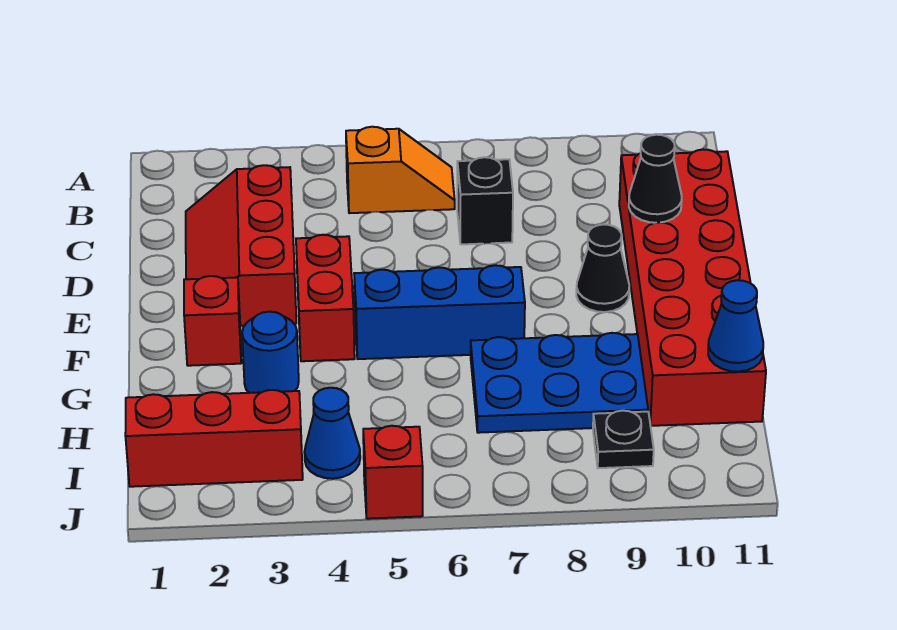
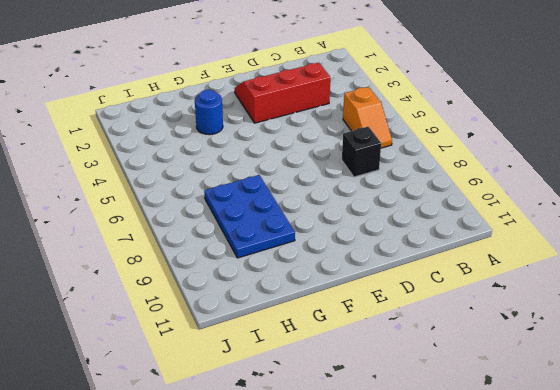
none -> red brick C10:H11 level 1
none -> red brick E4:F4 level 1
none -> black cone E9 level 1

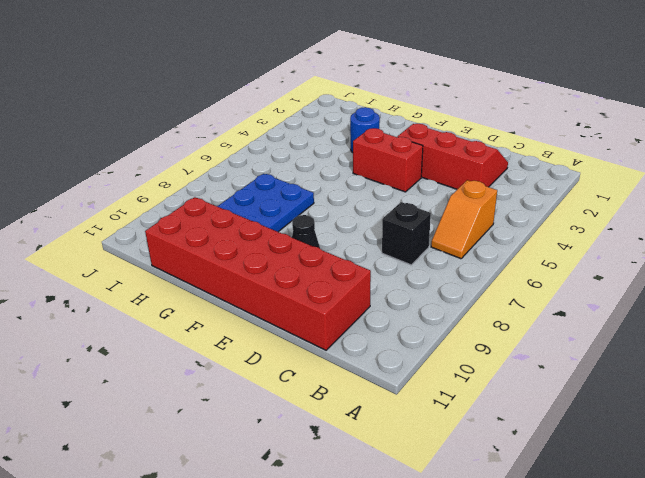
none -> red brick F2 level 1
none -> blue brick F5:F7 level 1
none -> red brick I1:I3 level 1

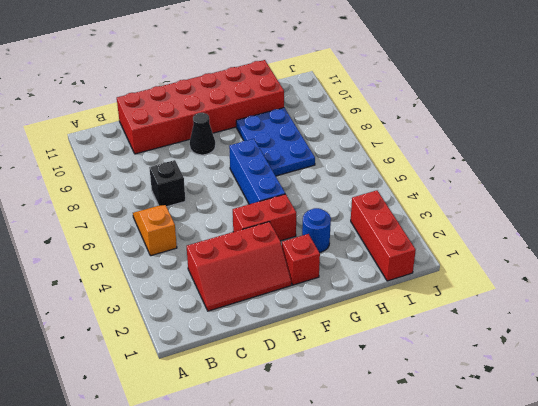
none -> blue cone I4 level 1
none -> black plate I9 level 1
none -> red brick J5 level 1

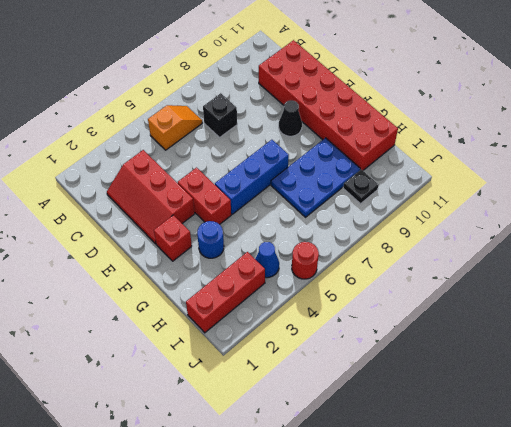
red round brick J5 level 1 -> red brick J5 level 1
none -> black cone D10 level 2
none -> blue cone H11 level 2

